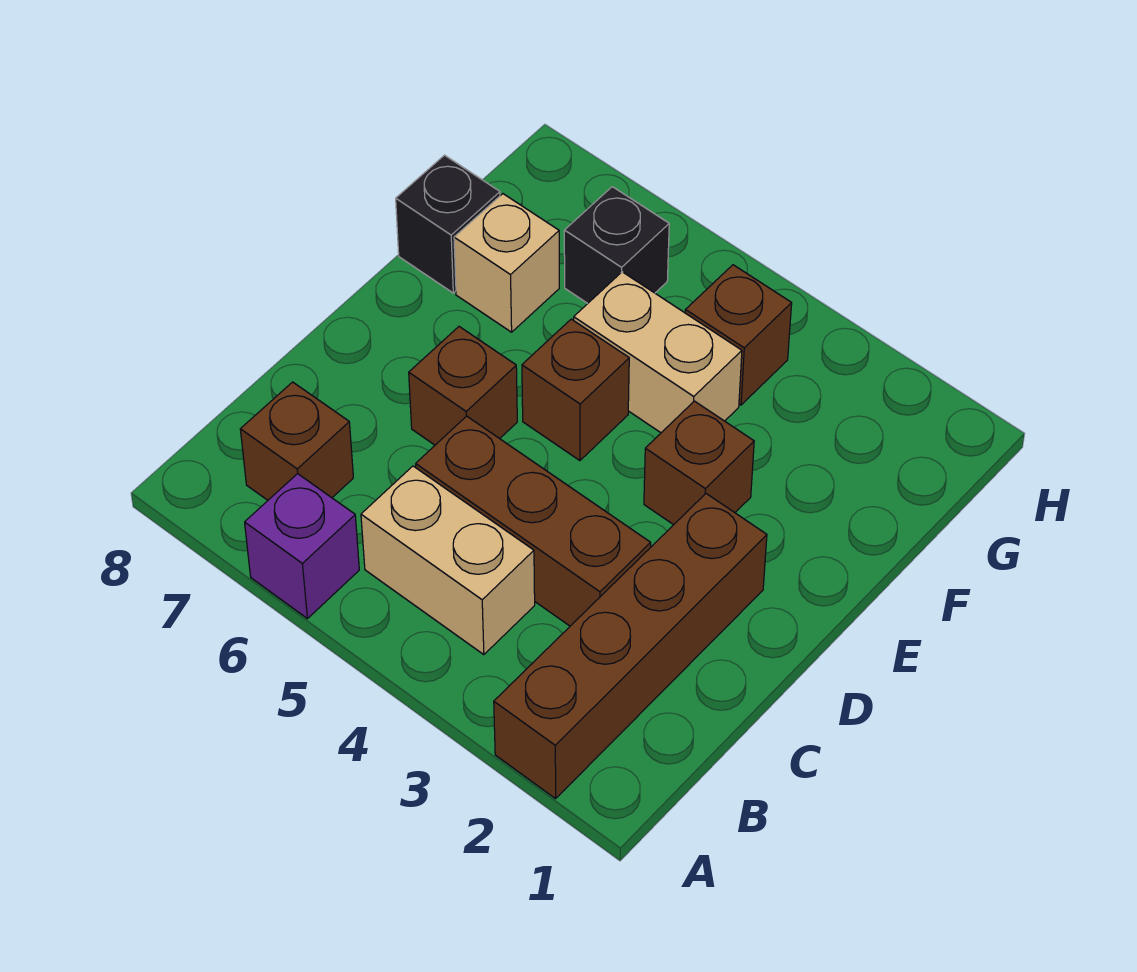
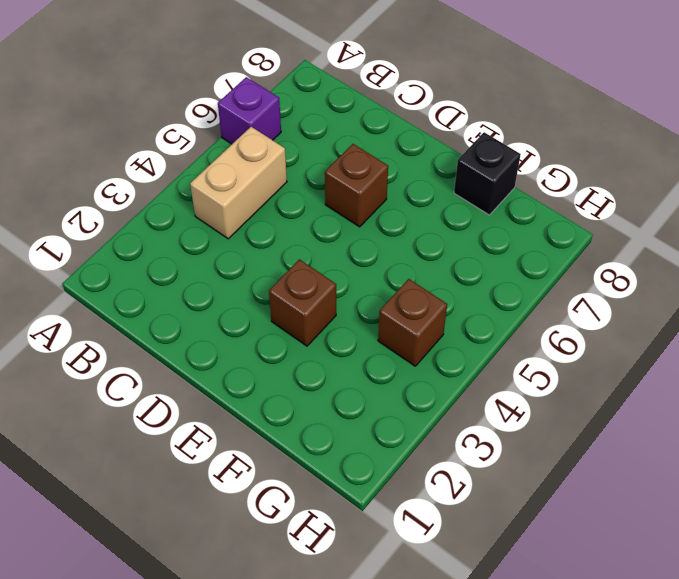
none -> brown brick A2:D2 level 1
none -> brown brick B7 level 1
none -> brown brick C3:C5 level 1

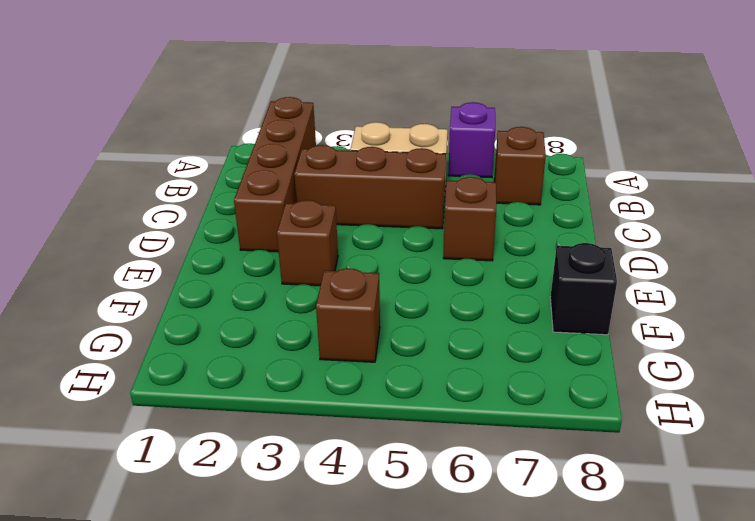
none -> brown brick E5 level 1
none -> tan brick F4:F5 level 1
none -> tan brick F7 level 1

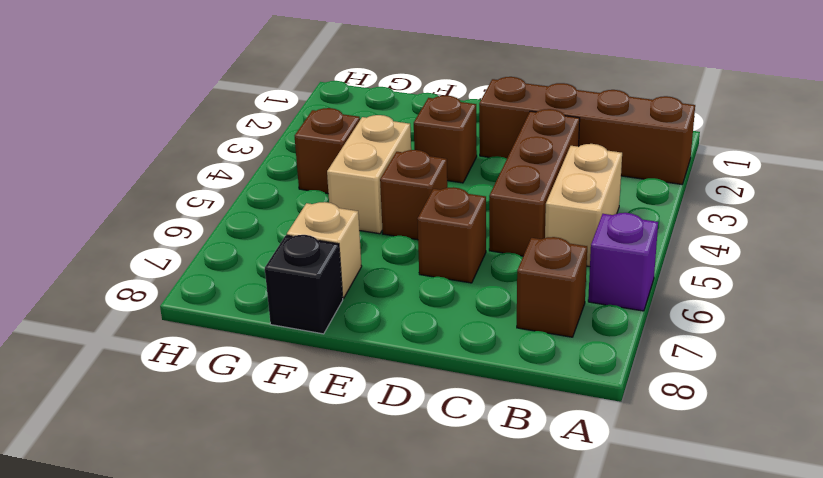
none -> black brick G6 level 1

